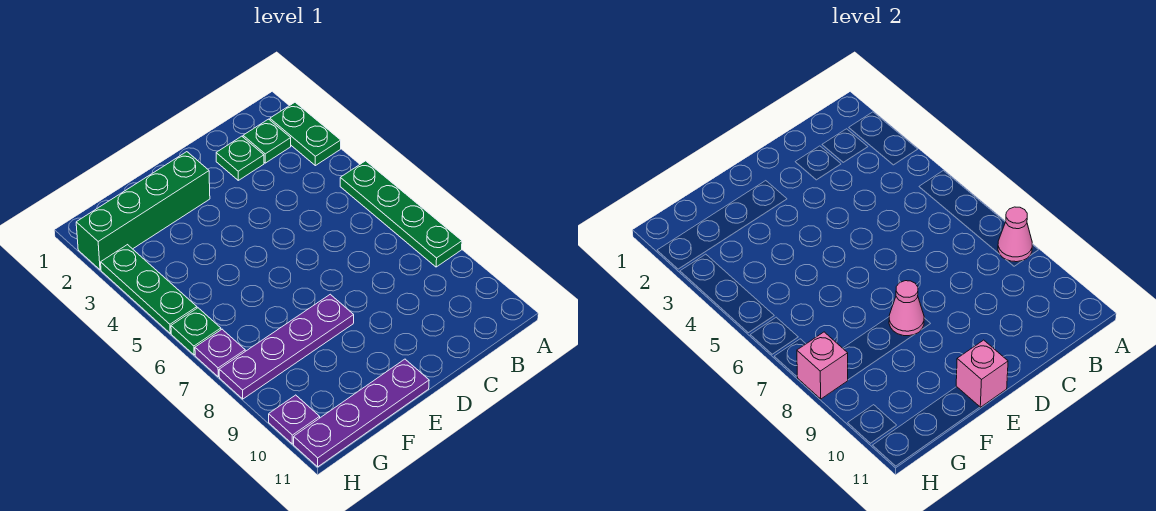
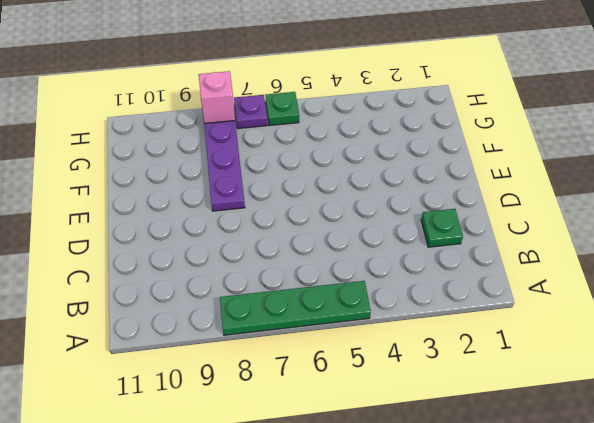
none -> green plate A2:A3 level 1
none -> green plate B2 level 1
none -> green brick E2:H2 level 1

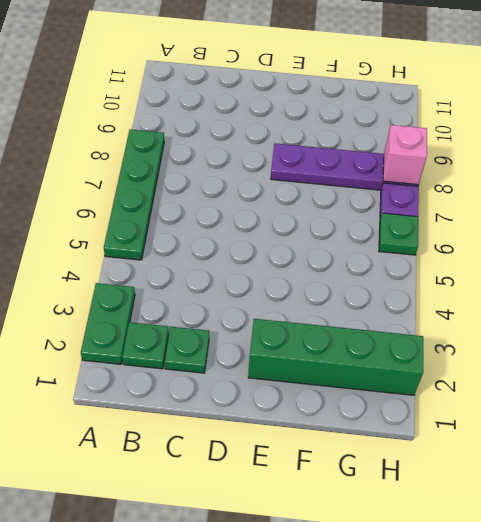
none -> purple plate E11:H11 level 1
none -> green plate H3:H5 level 1
none -> purple plate H10 level 1

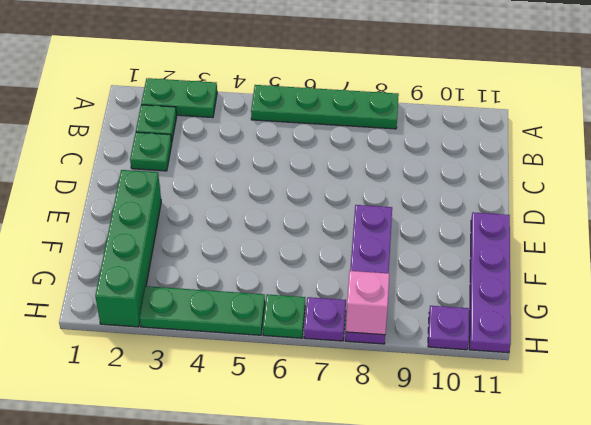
none -> pink cone A8 level 2
none -> pink cone E8 level 2
none -> pink brick E11 level 2

